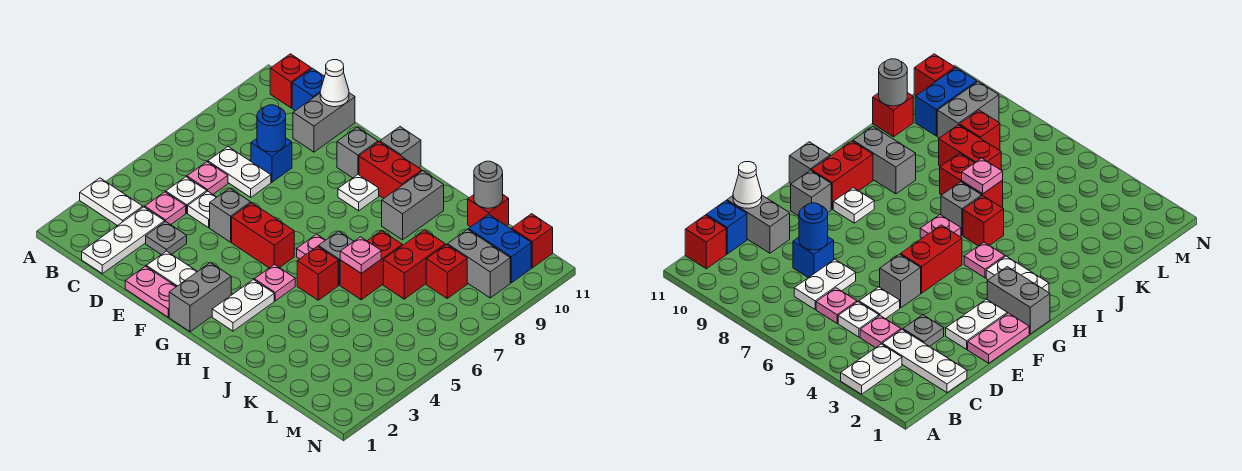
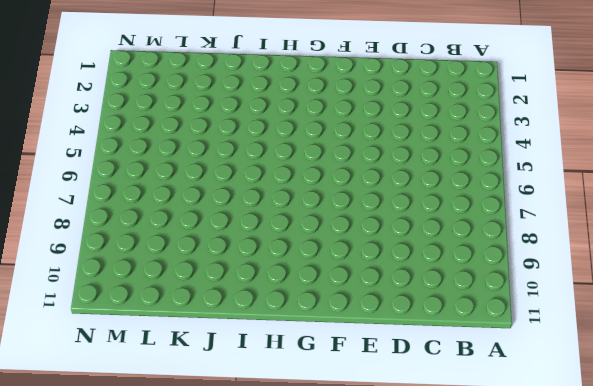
none -> white plate A3:B3 level 1
none -> red brick B11 level 1
none -> white plate C1:C3 level 1
none -> pink plate C4 level 1

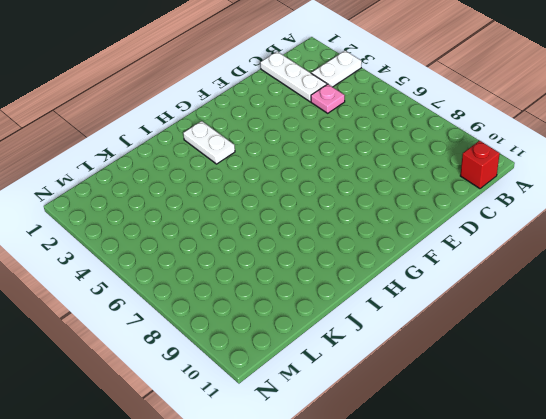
none -> white plate C5 level 1
none -> pink plate C6 level 1
none -> white plate C7:D7 level 1
none -> blue brick C11 level 1

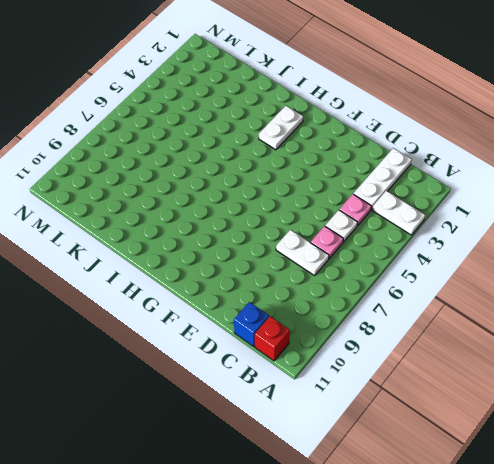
none -> grey plate D3 level 1
none -> white plate D5 level 1
none -> blue brick D8 level 1
none -> grey brick D10:D11 level 1

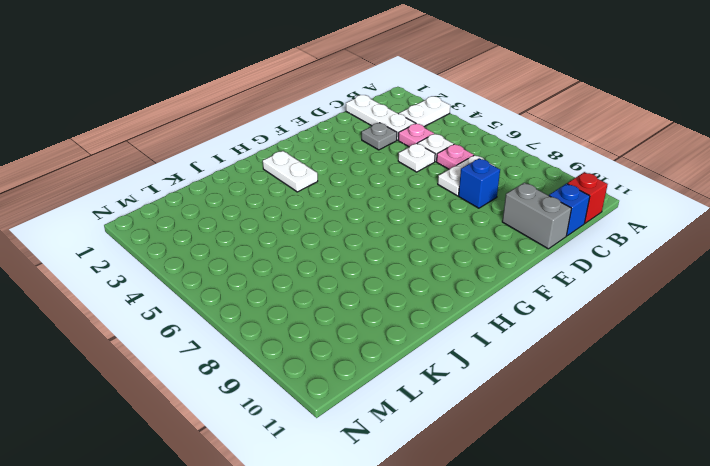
none -> pink plate E1:F1 level 1
none -> white plate E2:F2 level 1
none -> grey brick E5 level 1
none -> red brick F5:G5 level 1

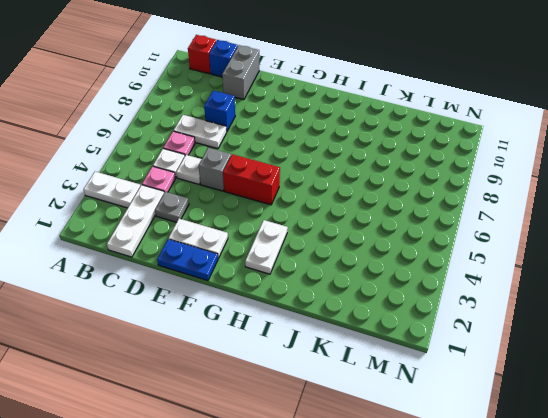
blue plate E1:F1 level 1 -> pink plate E1:F1 level 1
none -> grey brick F10 level 1
none -> grey brick G1:G2 level 1
none -> white plate G9 level 1
none -> red brick G10:H10 level 1

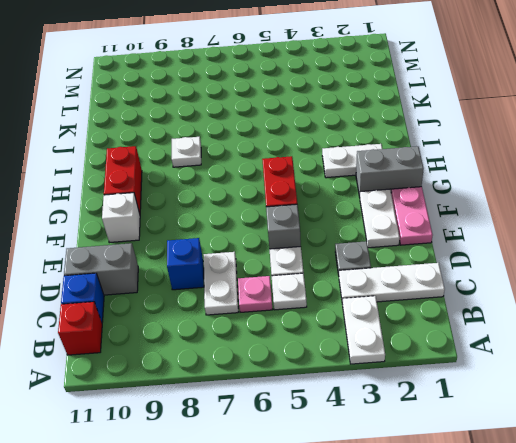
white brick F10 level 1 -> grey brick F10 level 1
white plate I8 level 1 -> white plate G9 level 1
none -> pink plate C4 level 1
none -> grey brick G11 level 1
none -> pink plate H4 level 1
none -> pink plate H6 level 1

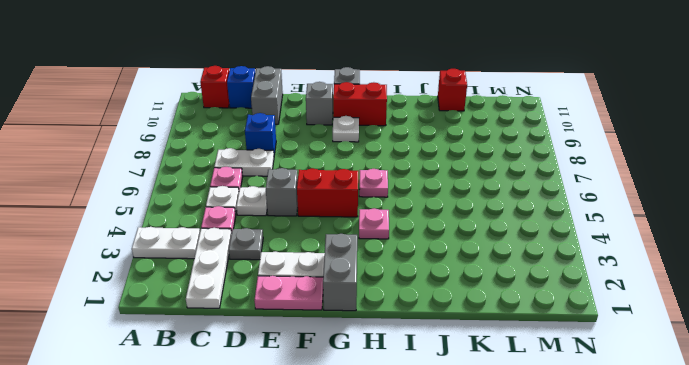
none -> white plate H2:H3 level 1
none -> red brick I5 level 1
none -> grey brick I6 level 1
none -> grey brick I9:I10 level 1

